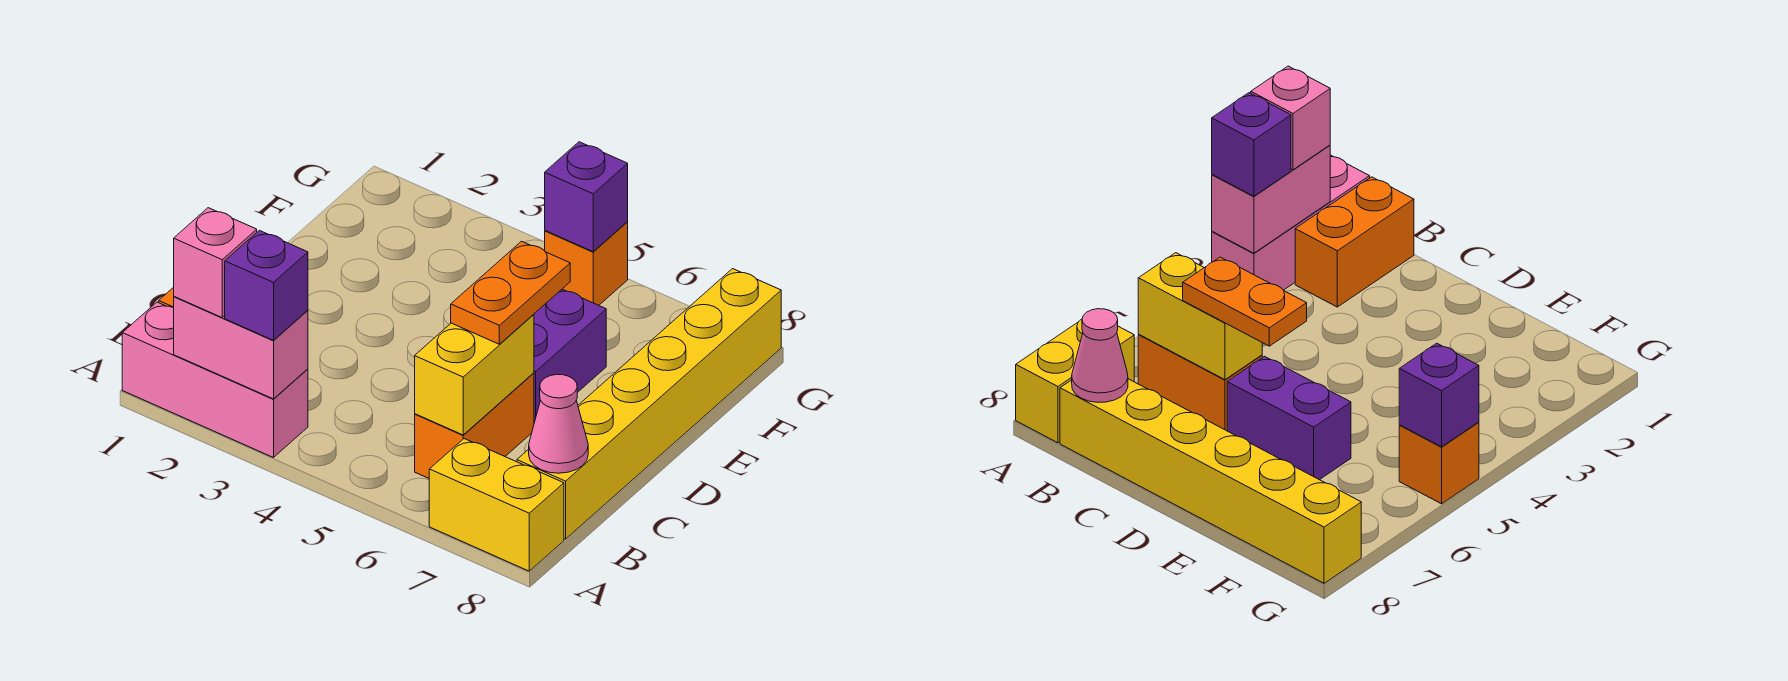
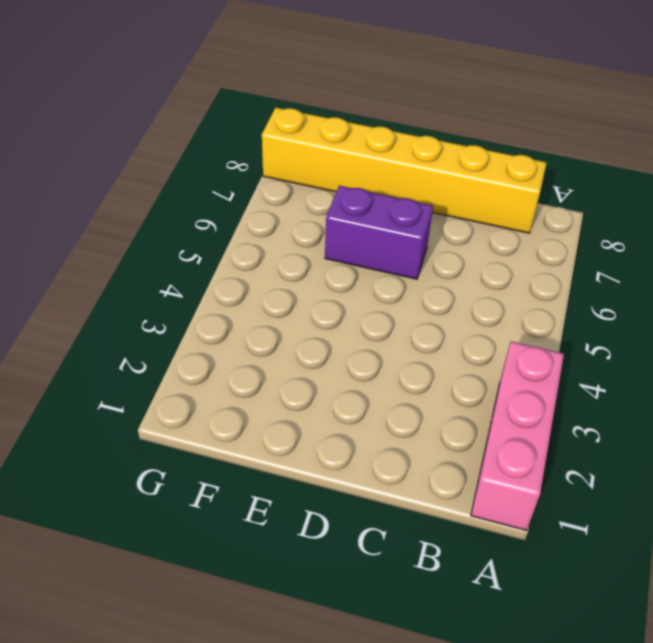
none -> yellow brick A7:A8 level 1
none -> orange brick B1:B2 level 1
none -> orange brick B6:C6 level 1

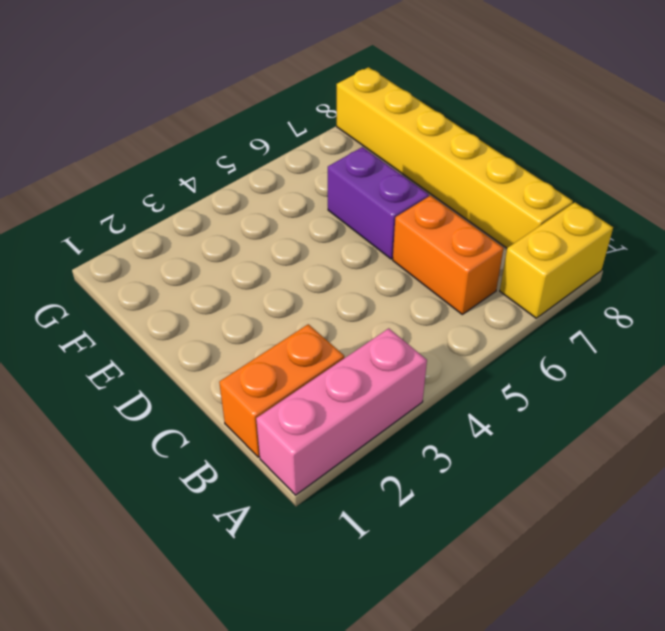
none -> orange brick G5 level 1
none -> pink brick A2:A3 level 2
none -> yellow brick B6:C6 level 2

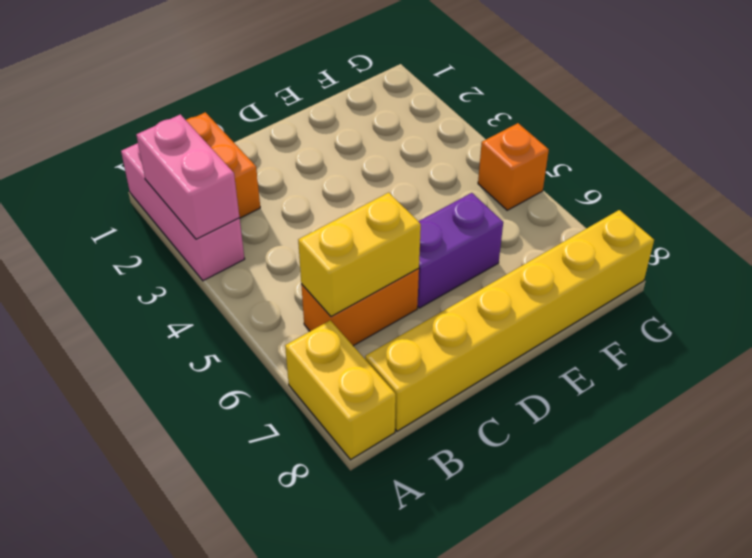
none -> pink cone B8 level 2
none -> purple brick G5 level 2
none -> pink brick A2 level 3

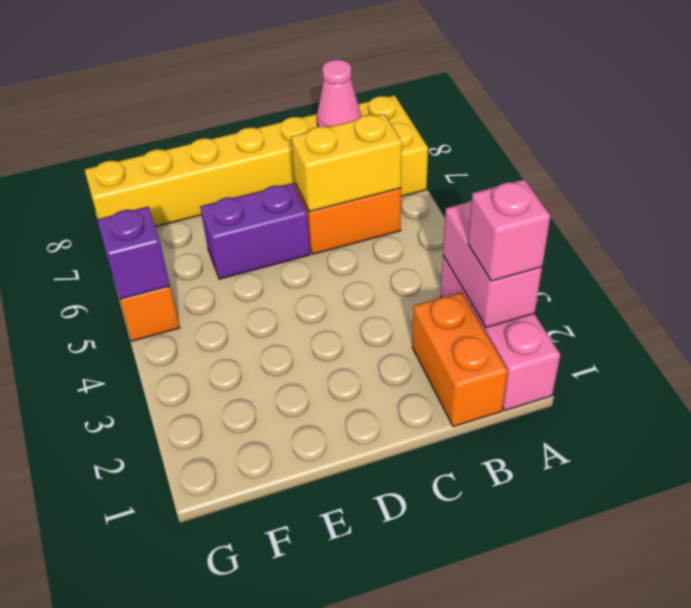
none -> purple brick A3 level 3
none -> orange plate C6:D6 level 3

